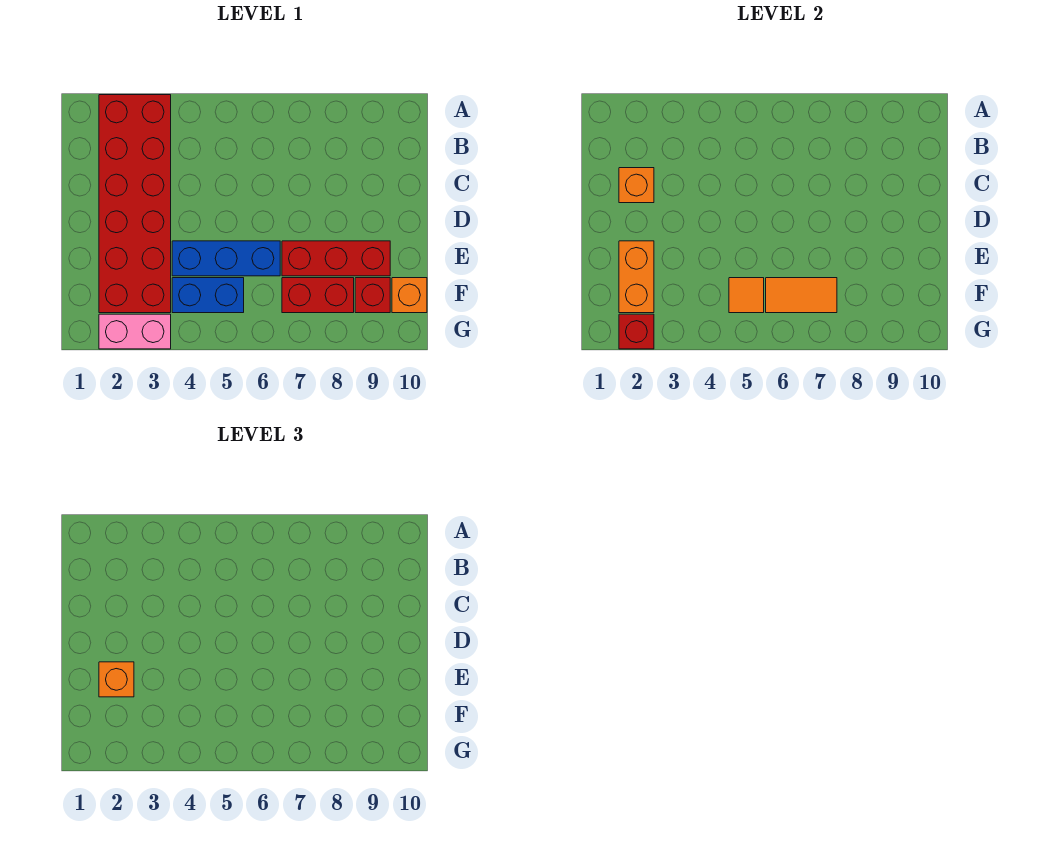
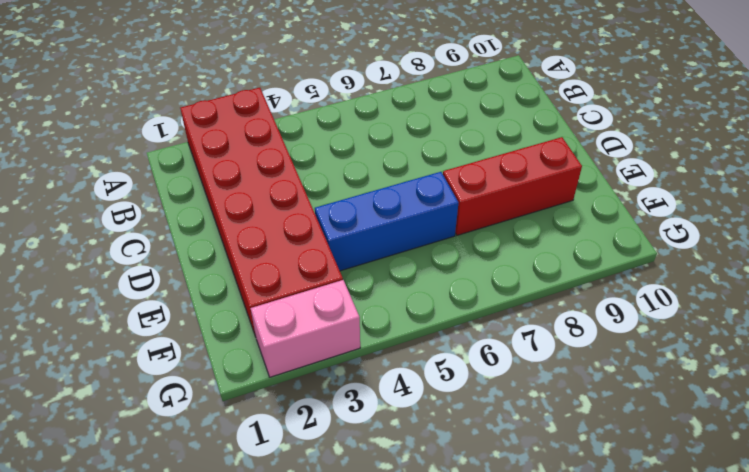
none -> blue brick F4:F5 level 1
none -> red brick F7:F8 level 1
none -> red brick F9 level 1

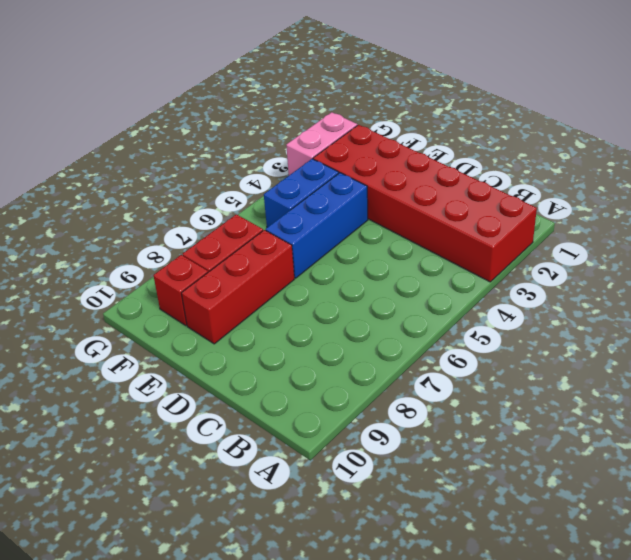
none -> orange brick F10 level 1
none -> orange brick C2 level 2
none -> orange brick E2:F2 level 2

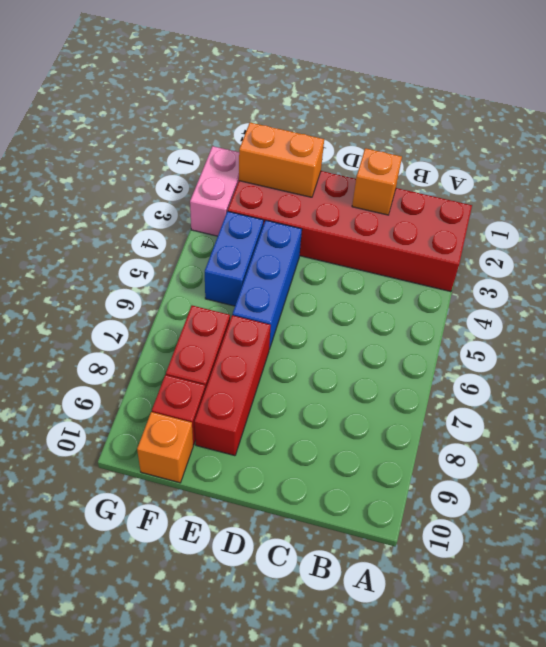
none -> orange tile F5 level 2
none -> orange tile F6:F7 level 2
none -> red brick G2 level 2

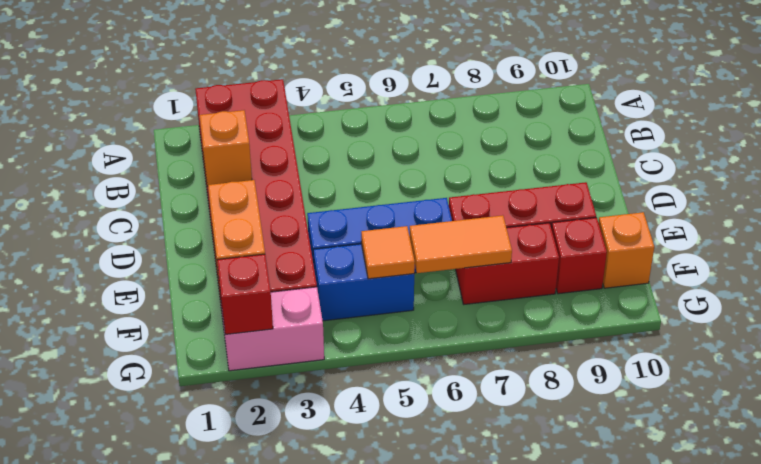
none -> orange brick E2 level 3

